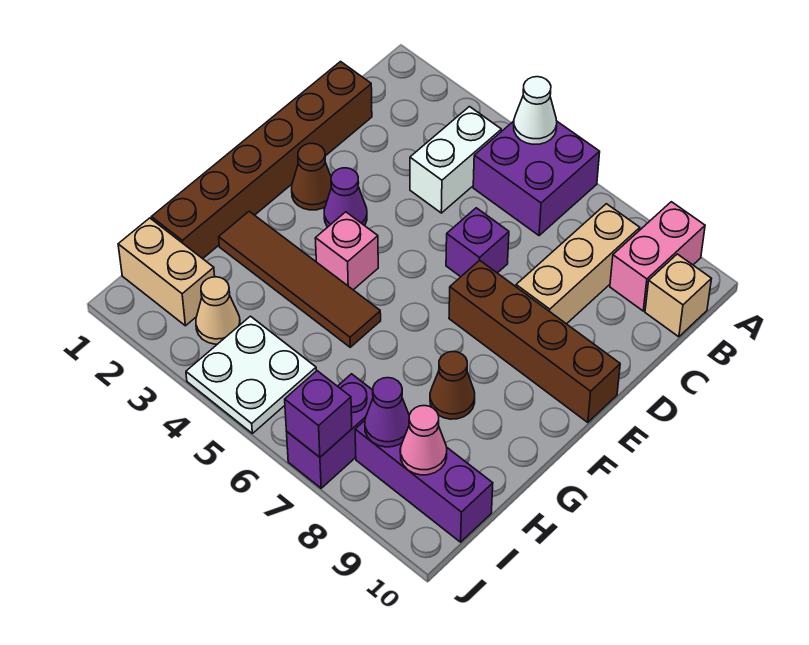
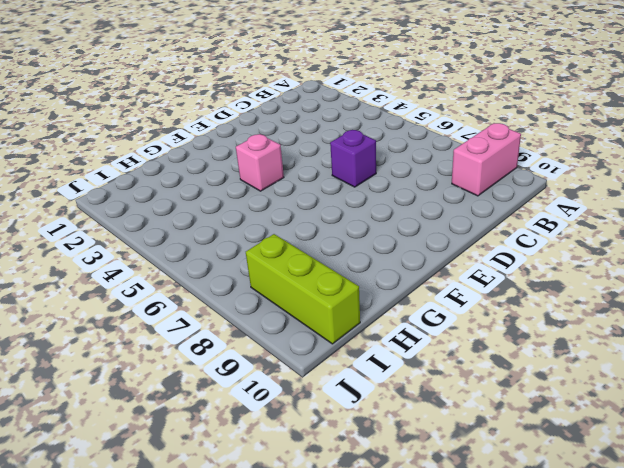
lime brick I8:I10 level 1 -> purple brick I8:I10 level 1
none -> purple brick A5:B6 level 1
none -> white brick B4:C4 level 1
none -> tan brick B8:D8 level 1

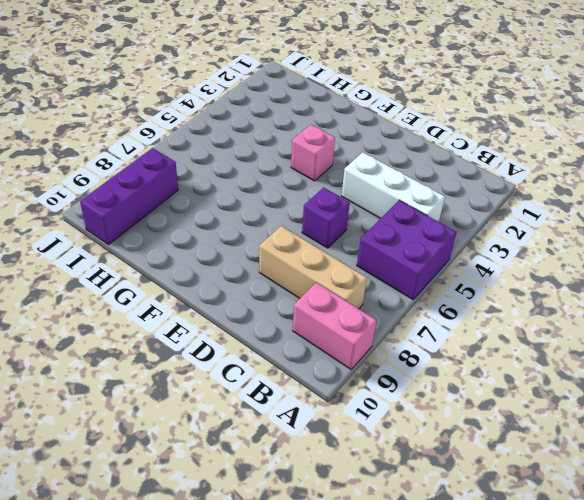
white brick B4:D4 level 1 -> white brick B4:C4 level 1
none -> tan brick B10 level 1
none -> brown brick C1:H1 level 1
none -> brown cone E2 level 1

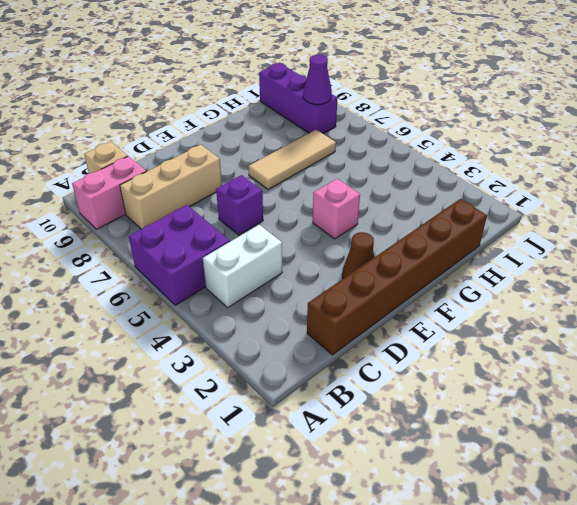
tan tile F7:H7 level 1 -> none
none -> purple cone E3 level 1
none -> brown brick E7:E10 level 1
none -> brown tile G2:G5 level 1

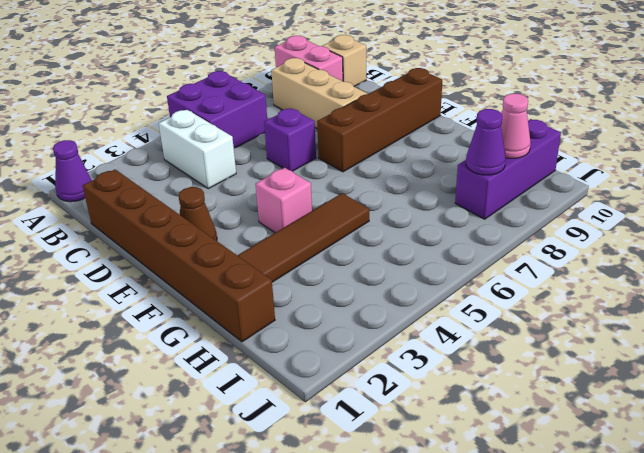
purple cone A1 level 1 -> purple cone E3 level 1
none -> brown cone G8 level 1
none -> tan brick I1:I2 level 1
none -> tan cone I3 level 1

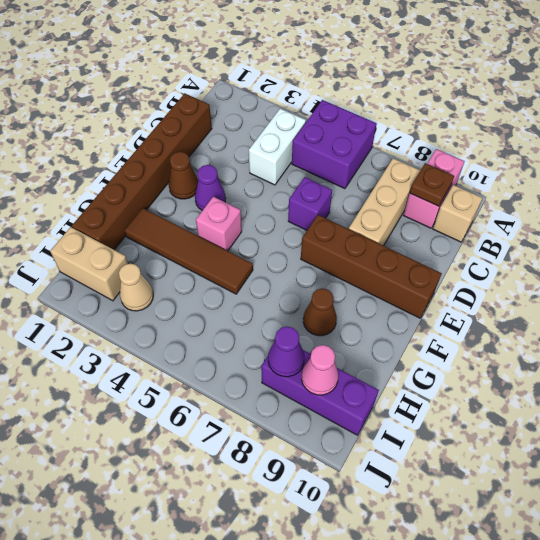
brown plate B9 level 2 -> none
none -> white plate I4:J5 level 1
none -> purple brick I7:J7 level 1
none -> white cone A5 level 2

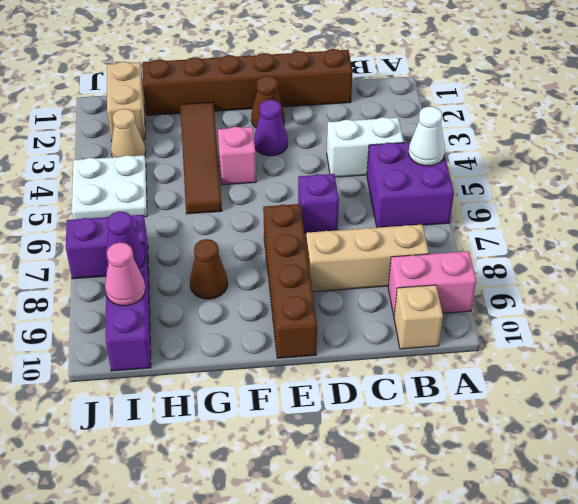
none -> purple brick J7 level 2

